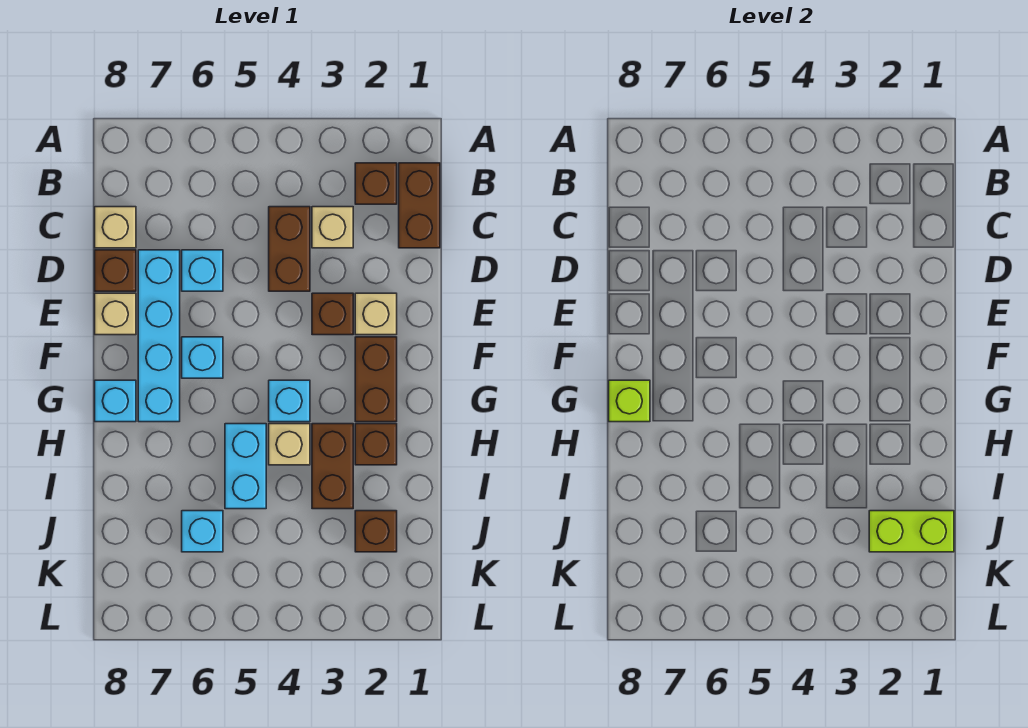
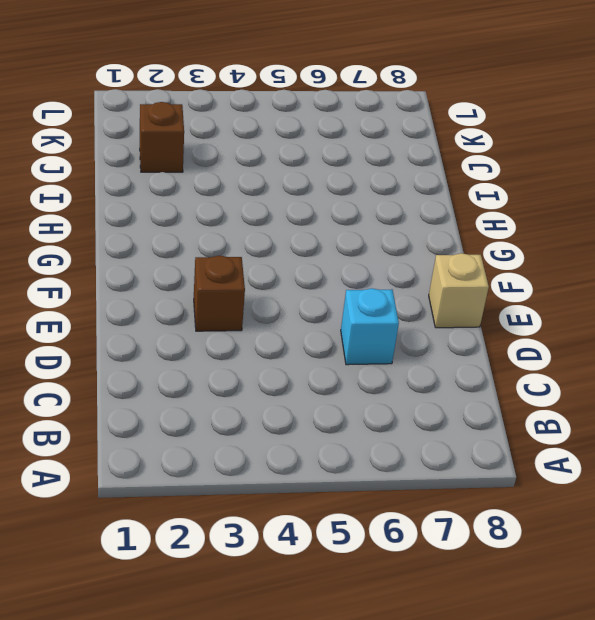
none -> brown brick B1:C1 level 1
none -> brown brick B2 level 1
none -> tan brick C3 level 1

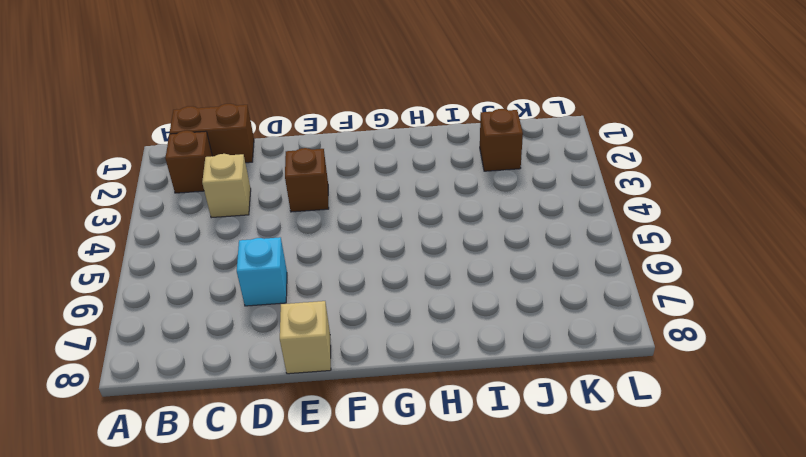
none -> brown brick C4:D4 level 1
none -> tan brick C8 level 1
none -> cyan brick D7:G7 level 1

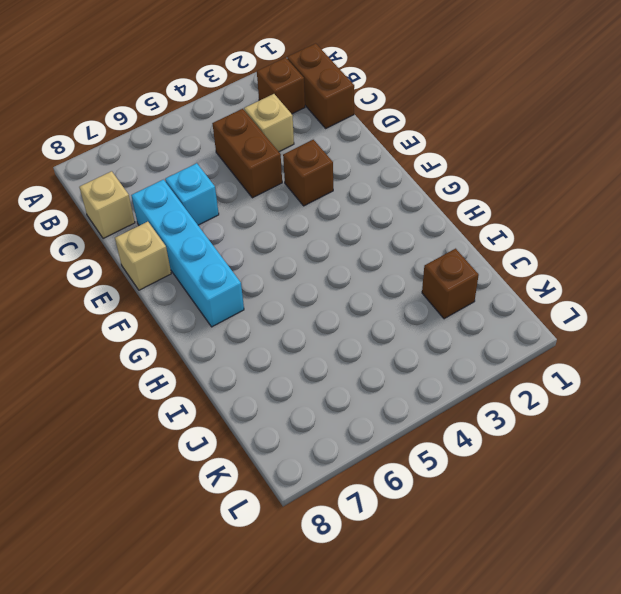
none -> brown brick D8 level 1
none -> tan brick E2 level 1
none -> brown brick F2:G2 level 1

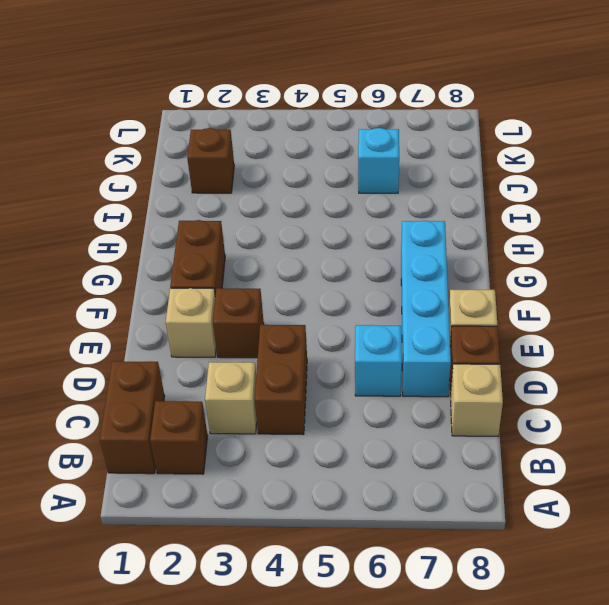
none -> cyan brick F6 level 1
none -> cyan brick G4 level 1
none -> cyan brick G8 level 1

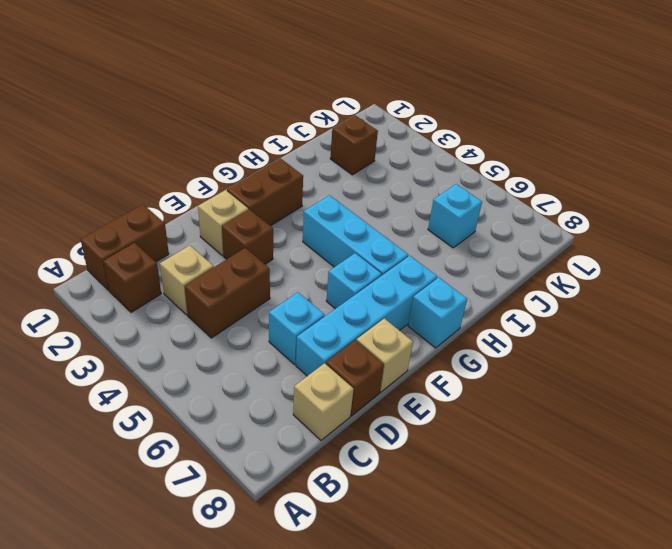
cyan brick G4:G6 level 1 -> cyan brick G4 level 1
none -> brown brick H2 level 1
none -> brown brick H3:I3 level 1
none -> tan brick H4 level 1

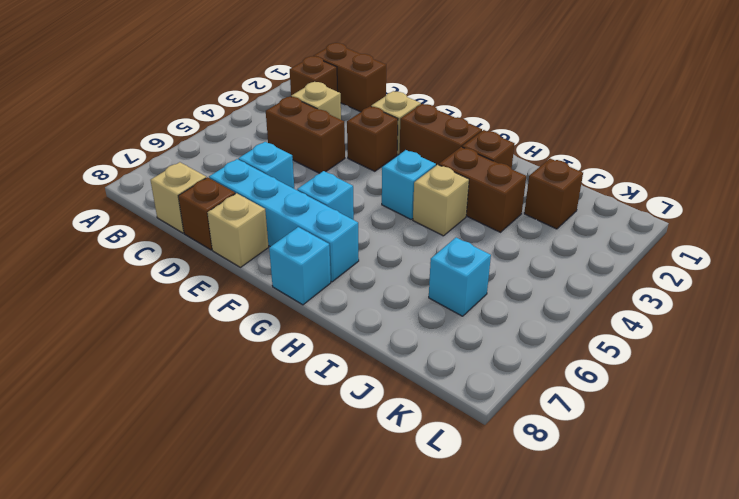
none -> cyan brick H5:I5 level 1
none -> lime brick G8 level 2
none -> lime brick J1:J2 level 2

